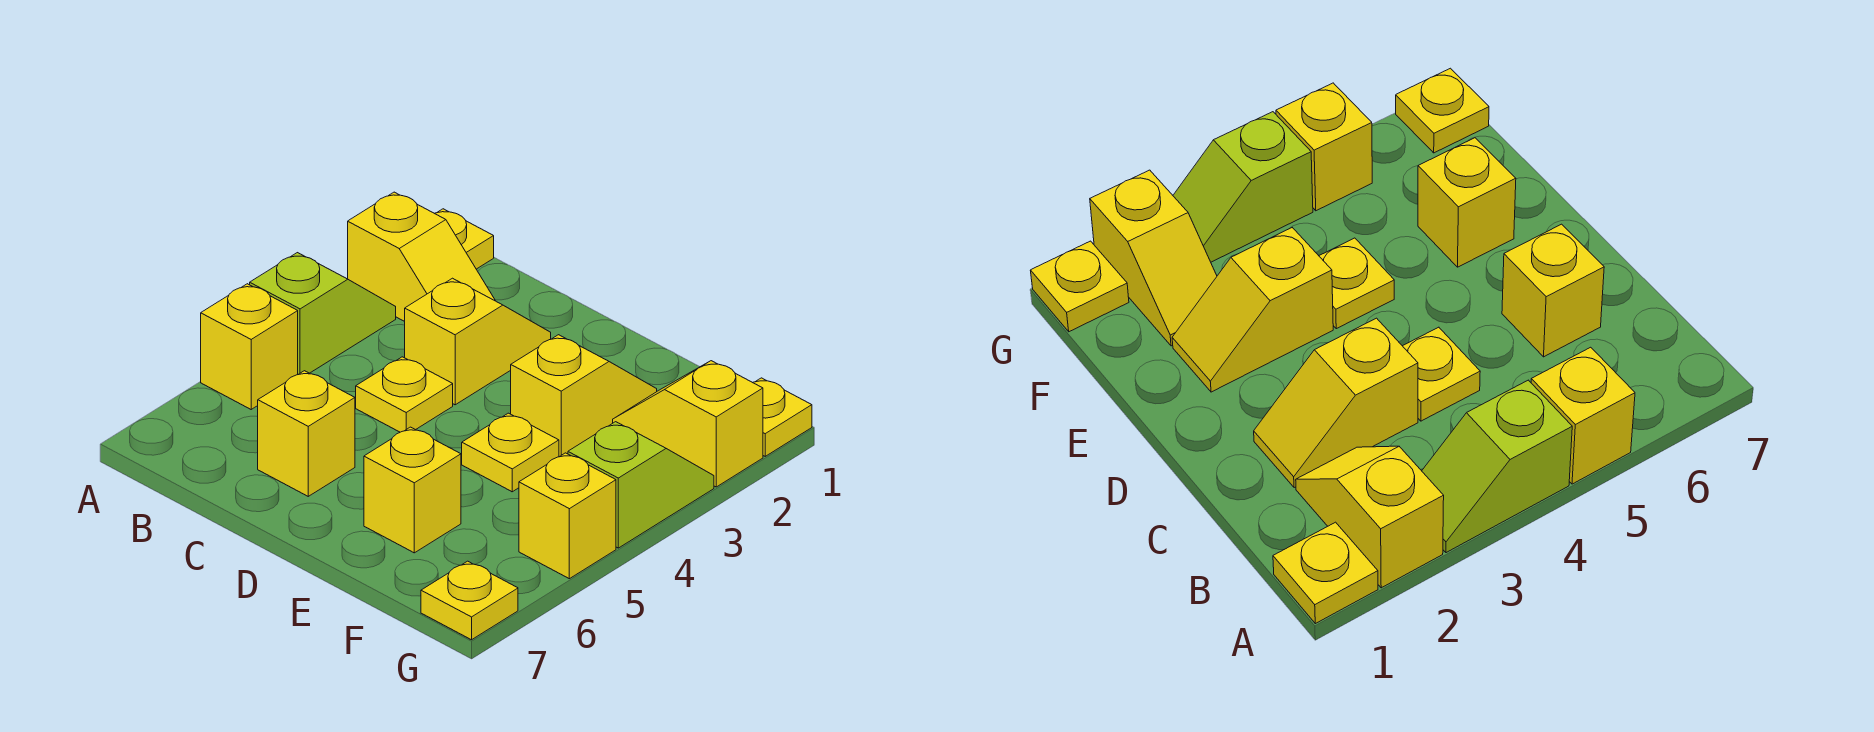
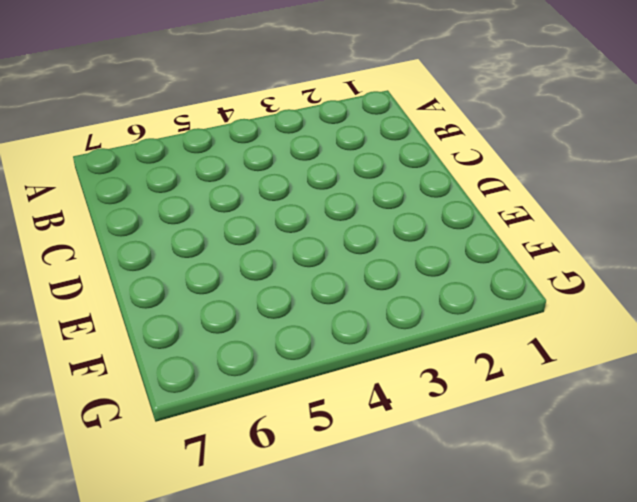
none -> yellow plate A1 level 1
none -> yellow slope A2:B2 level 1 top A
none -> lime slope A3:A4 level 1 top 4

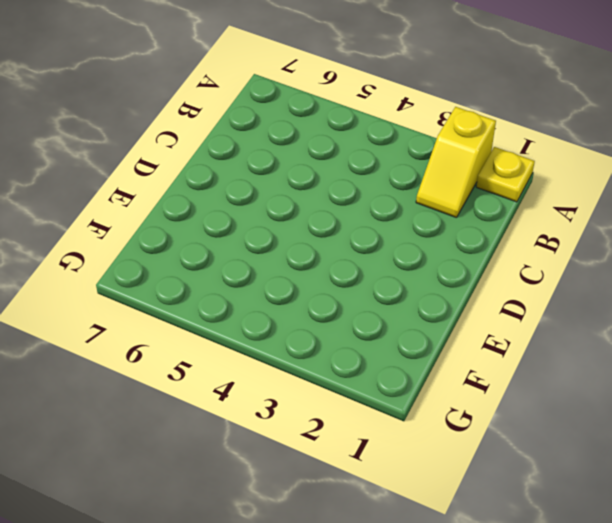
none -> lime slope A3:A4 level 1 top 4
none -> yellow brick A5 level 1
none -> yellow slope C2:C3 level 1 top 3

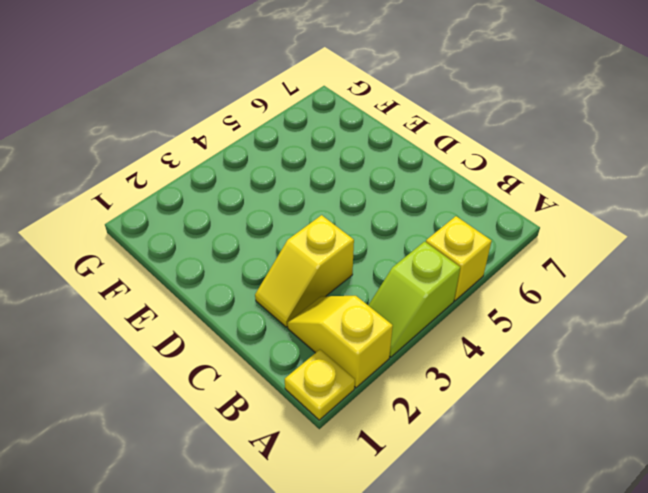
none -> yellow plate C4 level 1
none -> yellow brick C6 level 1
none -> yellow slope E2:E3 level 1 top 3

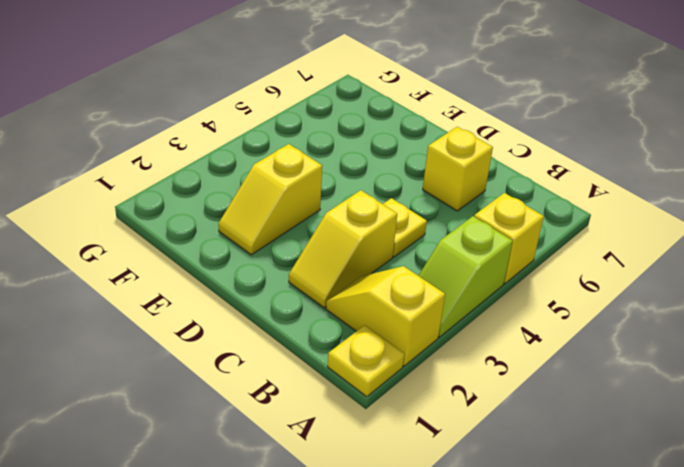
none -> yellow plate E4 level 1
none -> yellow brick E6 level 1
none -> yellow slope F2:G2 level 1 top G

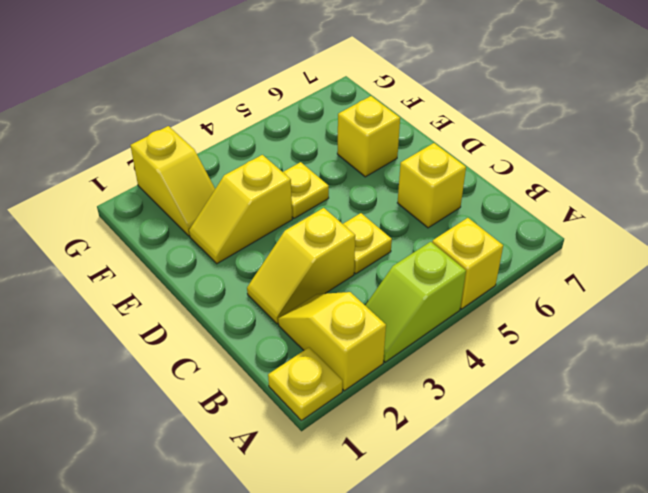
none -> yellow plate G1 level 1
none -> lime slope G3:G4 level 1 top 4
none -> yellow brick G5 level 1

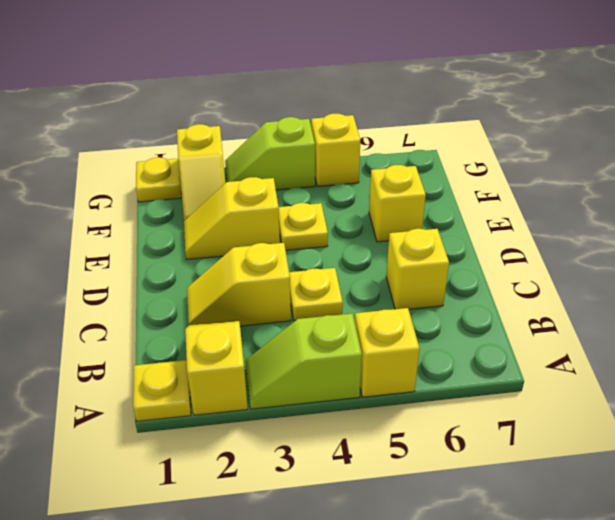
none -> yellow plate G7 level 1

